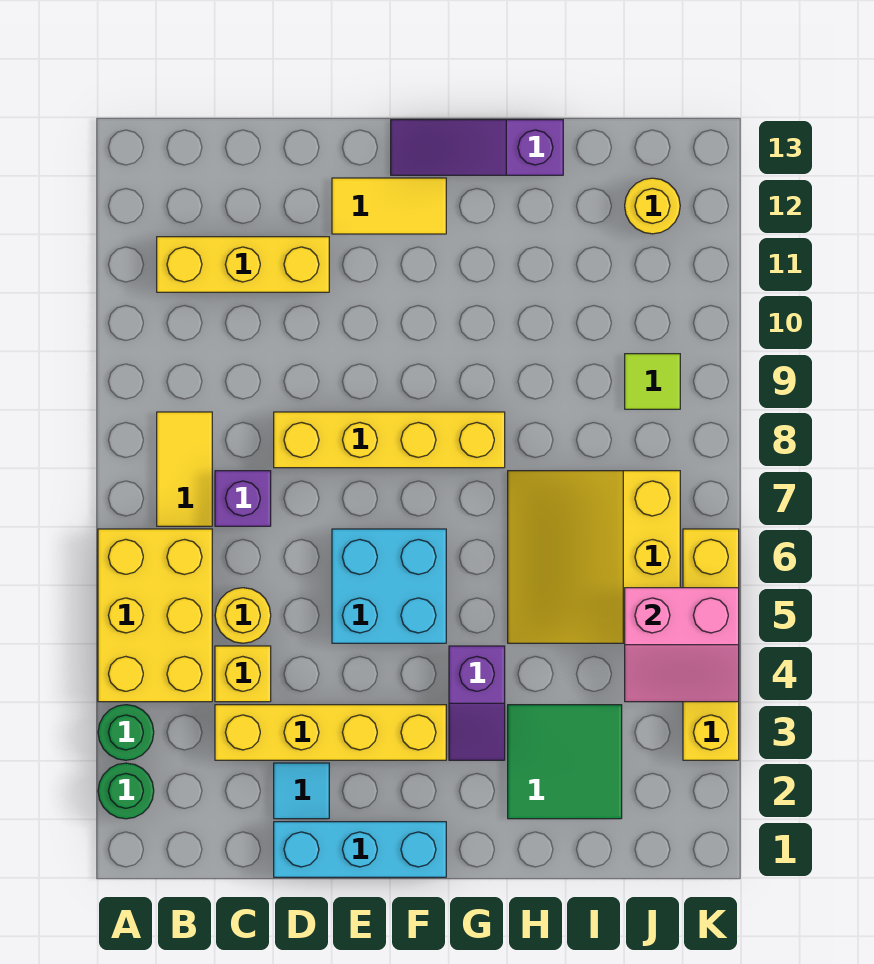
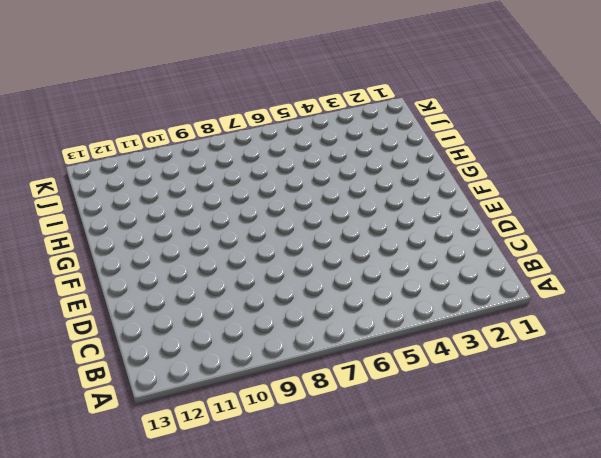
none -> green round brick A2 level 1
none -> green round brick A3 level 1
none -> yellow brick A4:B6 level 1

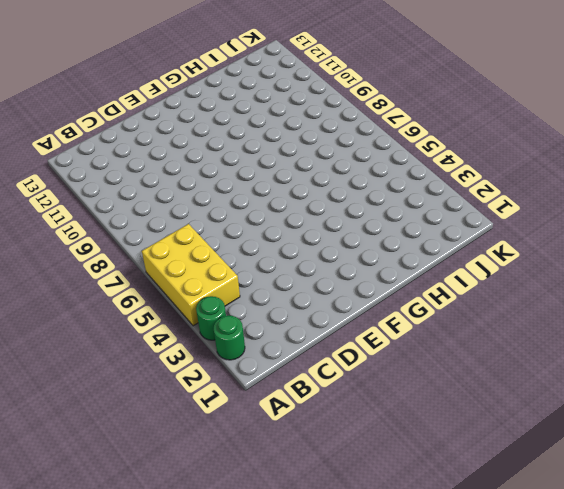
none -> yellow tile B7:B8 level 1
none -> yellow brick B11:D11 level 1
none -> yellow brick C3:F3 level 1

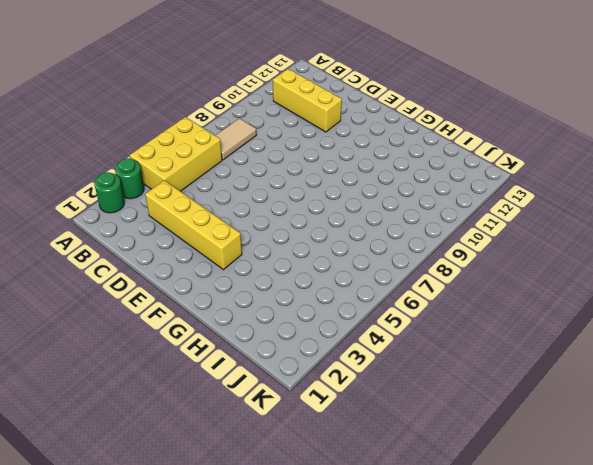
tan tile B7:B8 level 1 -> yellow tile B7:B8 level 1
none -> yellow brick C4 level 1
none -> yellow round brick C5 level 1
none -> purple brick C7 level 1

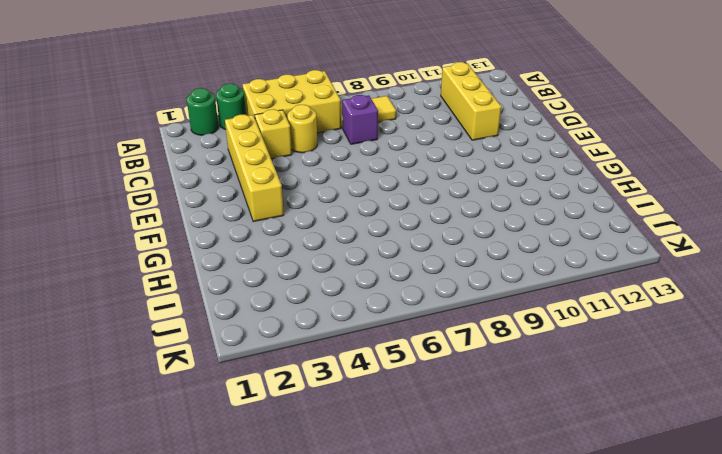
none -> cyan brick D1:F1 level 1
none -> cyan tile D2 level 1
none -> yellow brick D8:G8 level 1

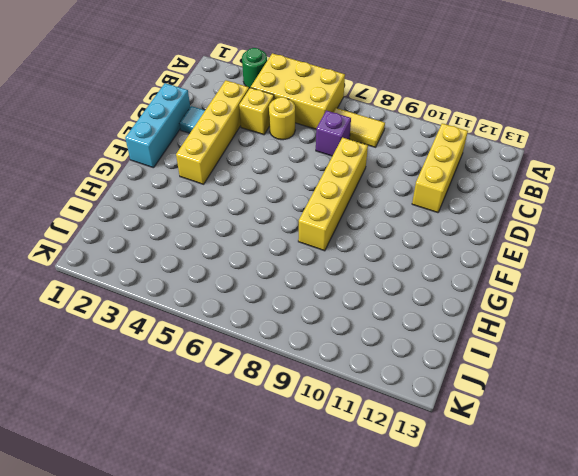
none -> green round brick A2 level 1
none -> cyan brick E5:F6 level 1
none -> yellow tile E12:F12 level 1

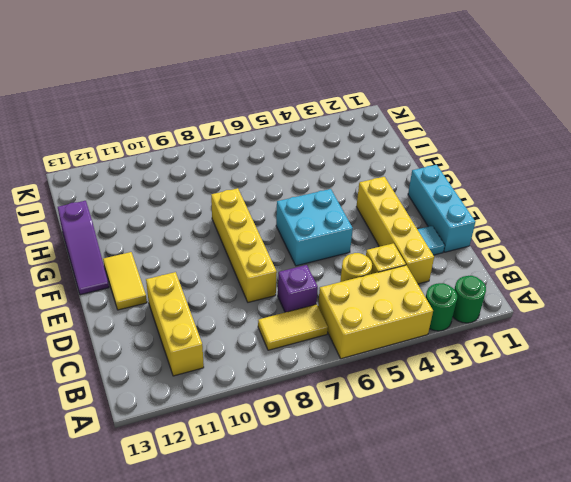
none -> purple slope G3:G4 level 1 top 4
none -> green tile H2:I3 level 1
none -> yellow slope H5:J7 level 1 top J

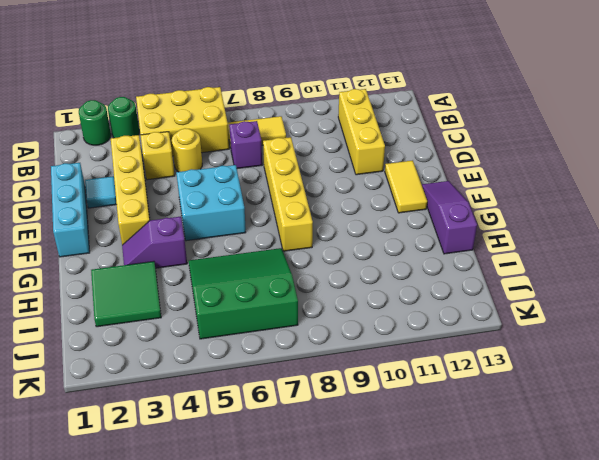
green slope H5:J7 level 1 top J -> yellow slope H5:J7 level 1 top J
none -> lime tile J9 level 1
none -> yellow round brick J12 level 1
none -> yellow brick K3:K6 level 1

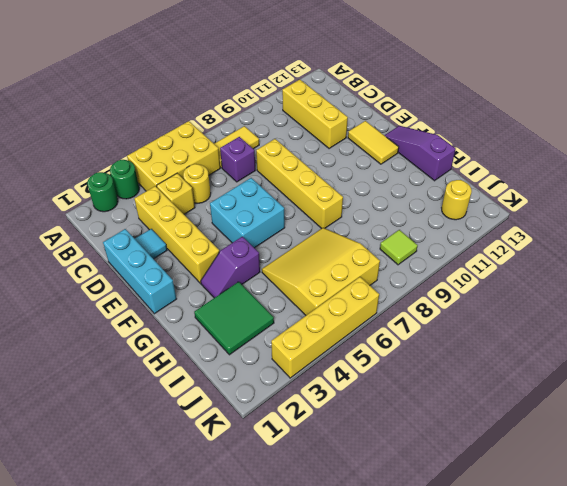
none -> pink slope J4:K5 level 2 top 5

